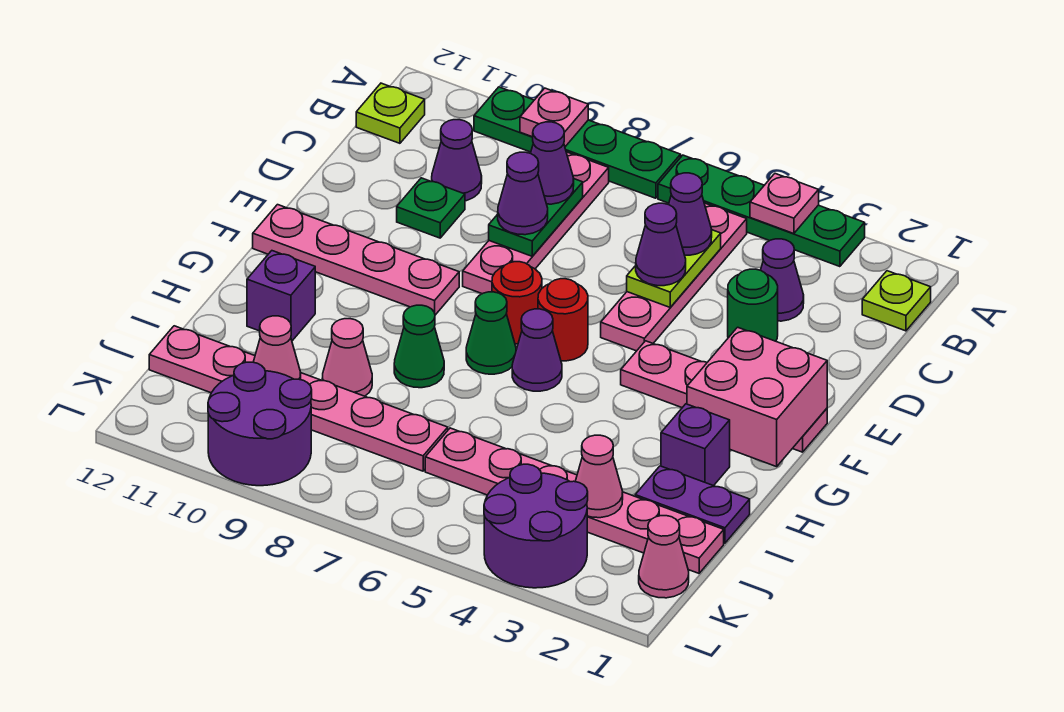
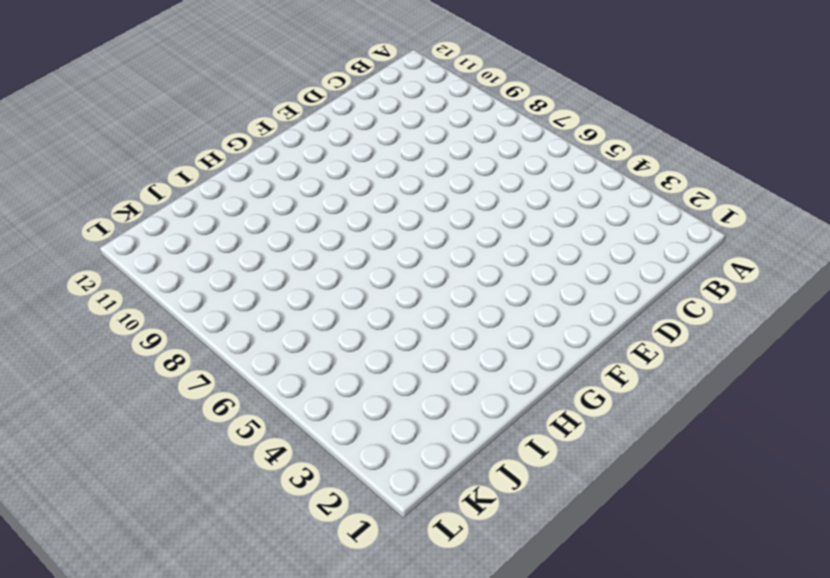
none -> green plate A3:A6 level 1
none -> green plate A7:A10 level 1
none -> lime plate B1 level 1
none -> pink plate B5:E5 level 1

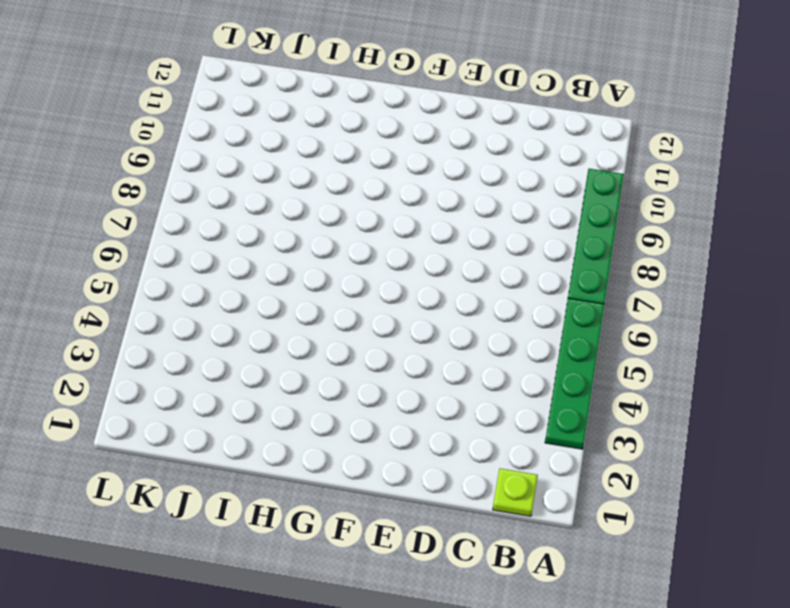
none -> pink plate B5:E5 level 1
none -> pink plate B8:E8 level 1
none -> lime plate B12 level 1
none -> purple cone C3 level 1

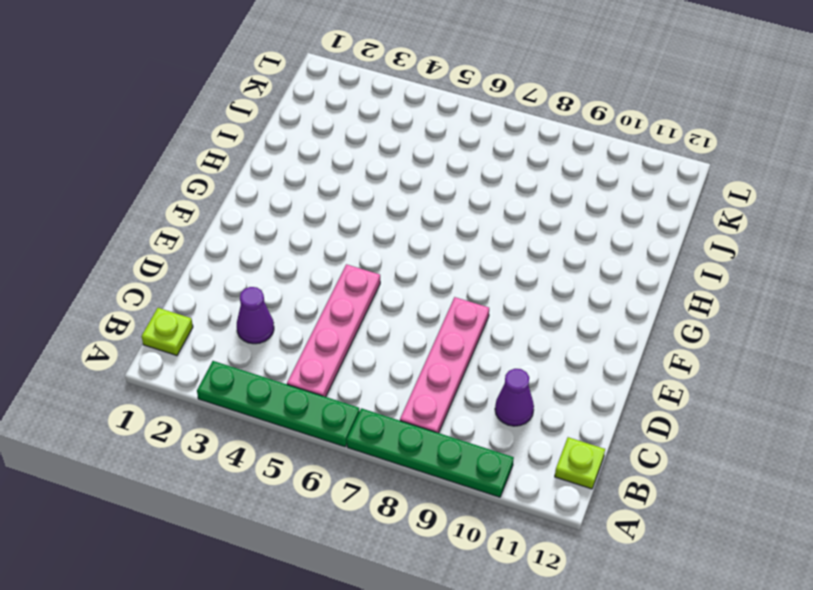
none -> green round brick D3 level 1
none -> green plate D10 level 1
none -> pink plate F1:F4 level 1
none -> red round brick F6 level 1

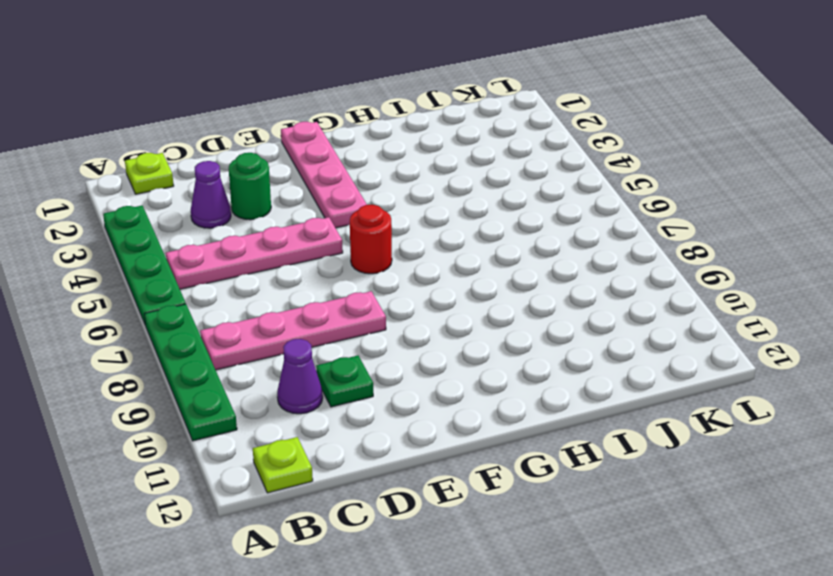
none -> red round brick F7 level 1
none -> pink plate F9:F12 level 1
none -> purple cone G6 level 1
none -> green cone G7 level 1

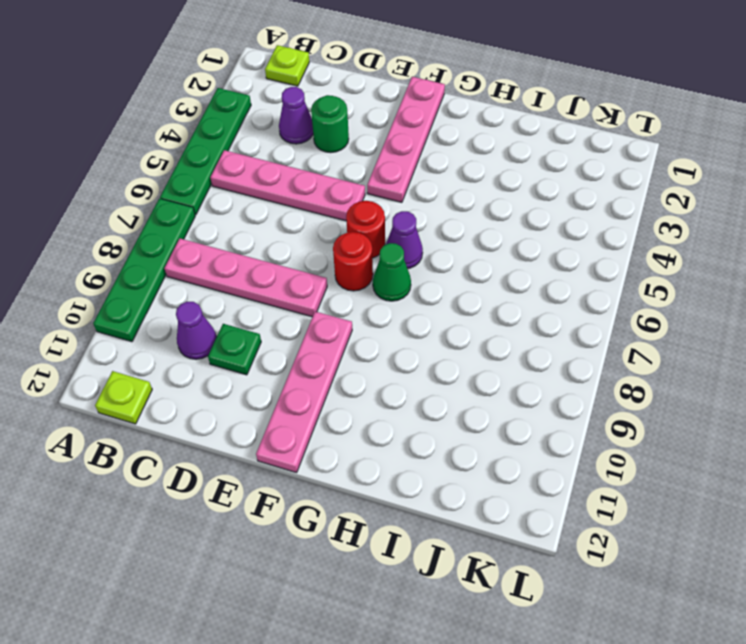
none -> purple brick H2 level 1
none -> green cone H8 level 1
none -> purple brick H11 level 1
none -> purple plate I1:I2 level 1

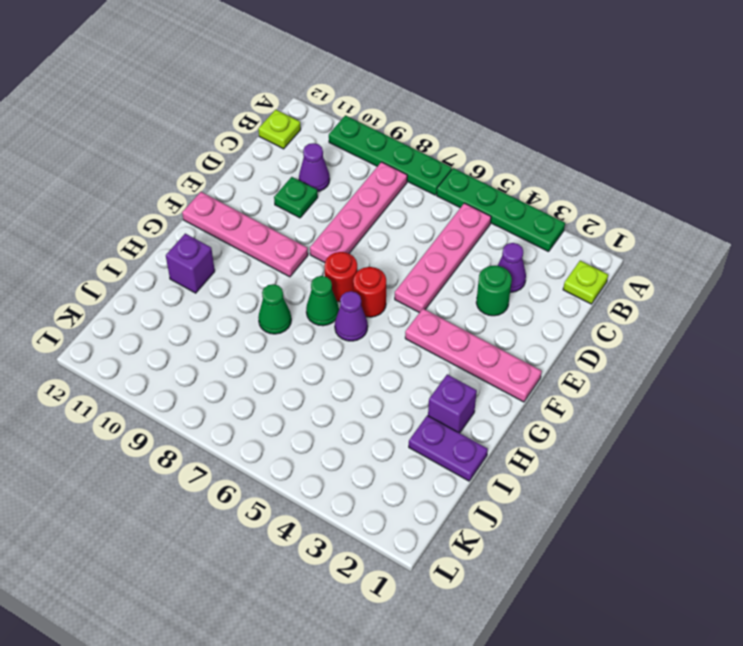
none -> pink cone I9 level 1
none -> pink plate J1:J6 level 1
none -> pink plate J7:J12 level 1
none -> pink cone K1 level 1

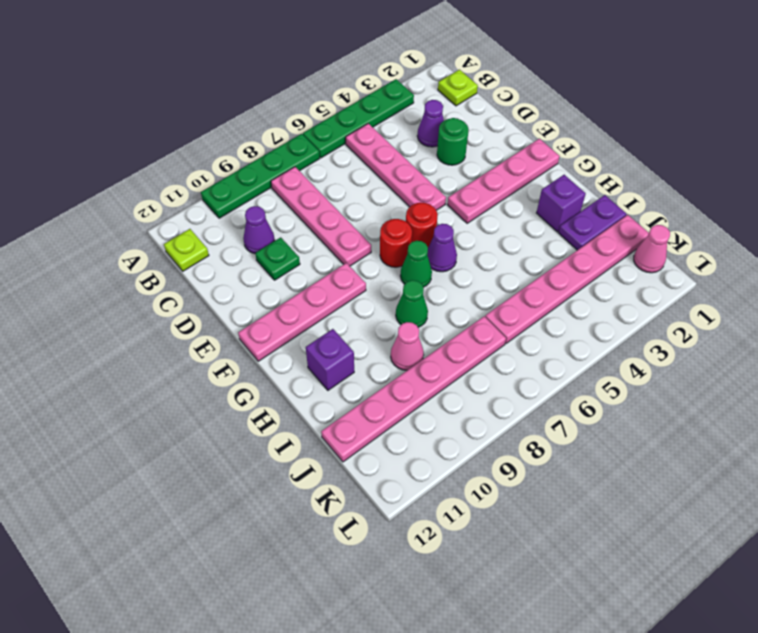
none -> purple round brick K3:L4 level 1
none -> purple round brick K9:L10 level 1
none -> pink plate A4 level 2
none -> pink plate A9 level 2

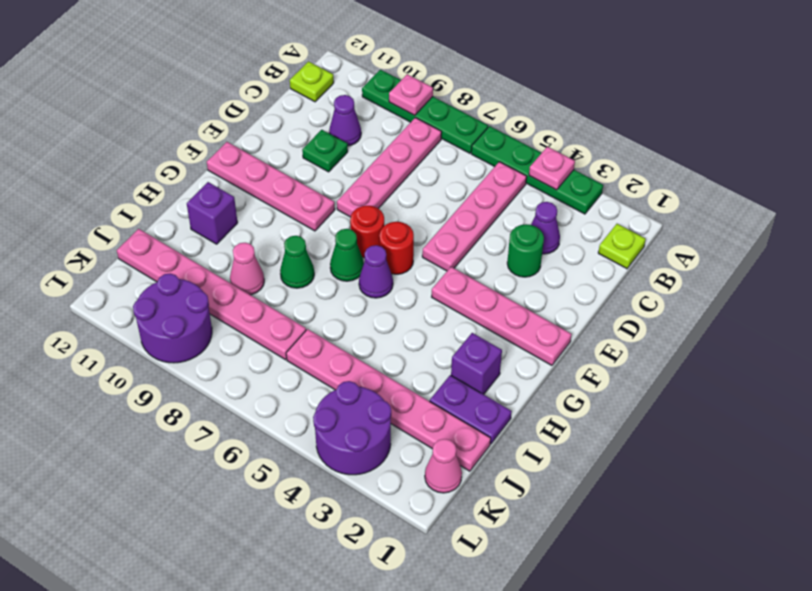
none -> lime plate C5:D5 level 2
none -> green plate C8:D8 level 2
none -> pink brick F1:G2 level 2
none -> pink cone J3 level 2

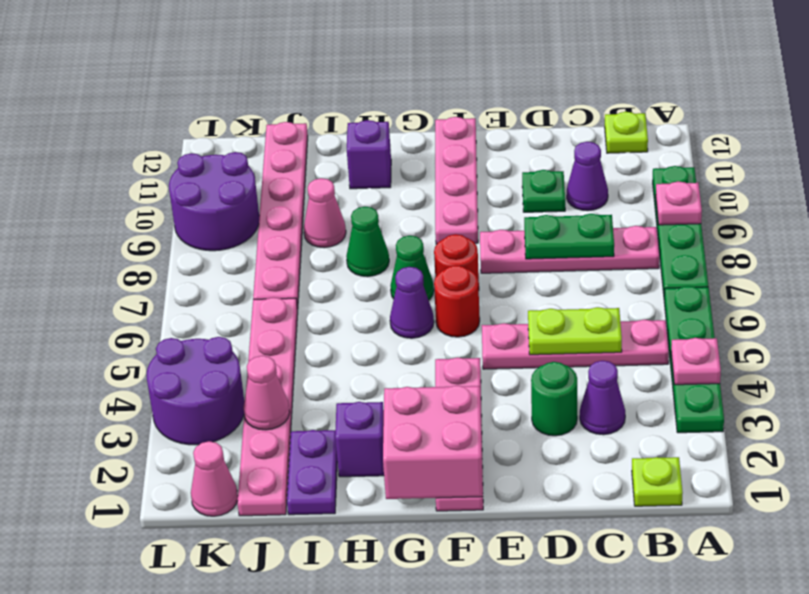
none -> pink cone J10 level 2
none -> purple cone C5 level 3
none -> purple cone C8 level 3
none -> purple cone D5 level 3

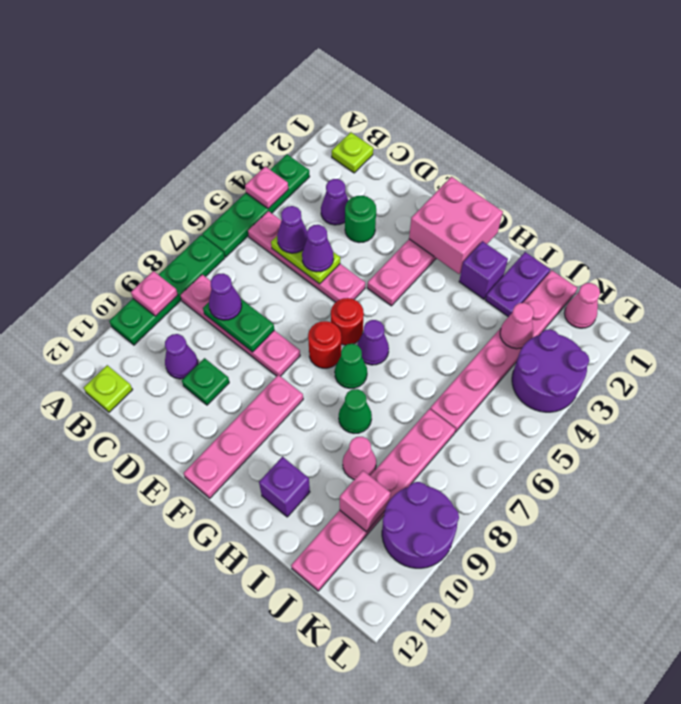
pink brick J10 level 2 -> pink cone J10 level 2
none -> purple cone D8 level 3

